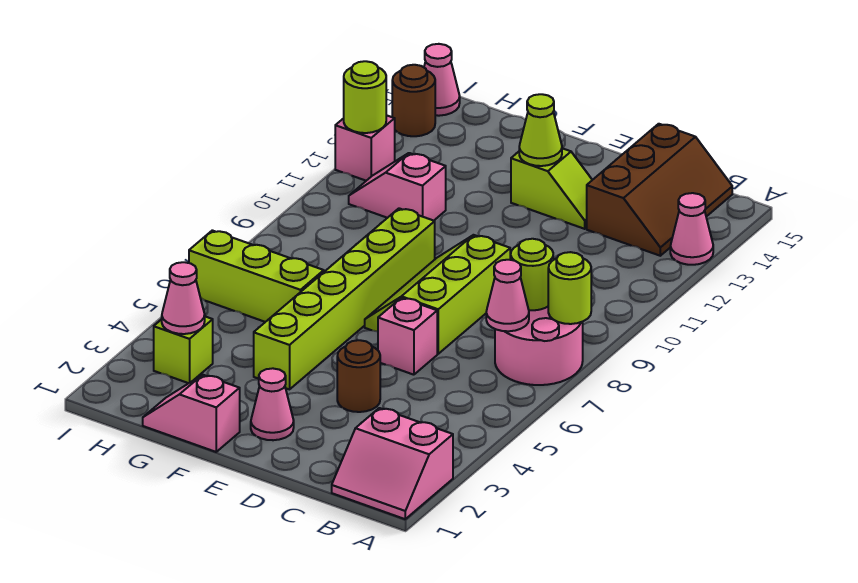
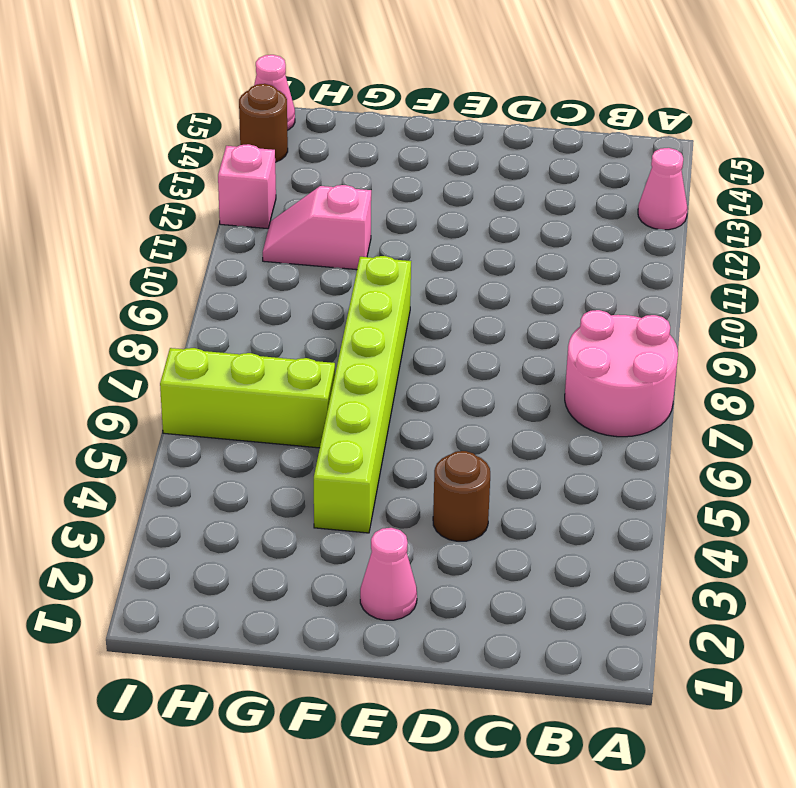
none -> pink slope A1:B2 level 1 top 2
none -> brown slope B13:C15 level 1 top C
none -> pink brick D6 level 1

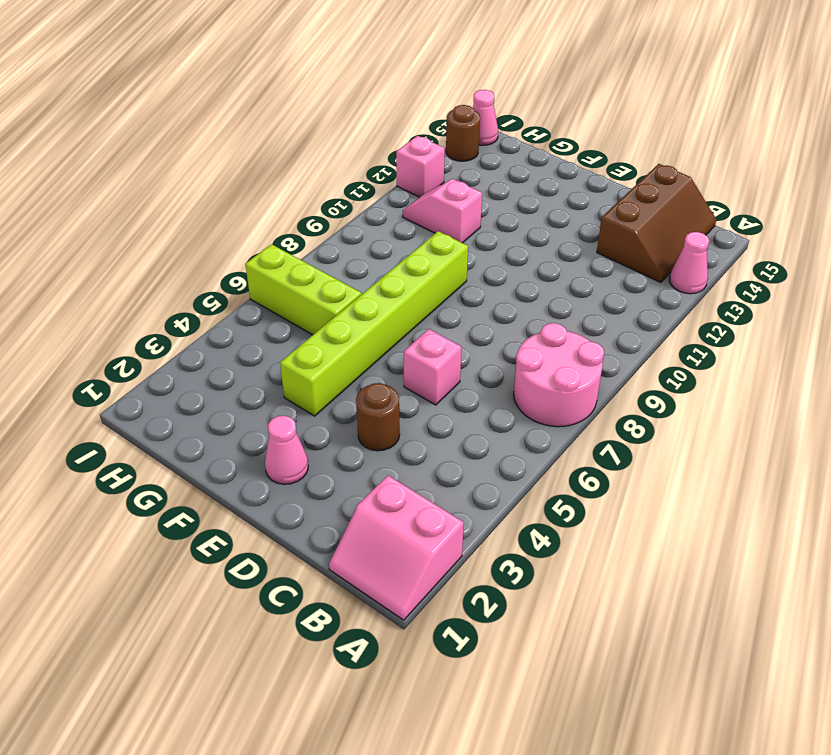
none -> lime slope D7:E9 level 1 top D
none -> lime slope D13:E13 level 1 top E
none -> pink slope F1:G1 level 1 top F

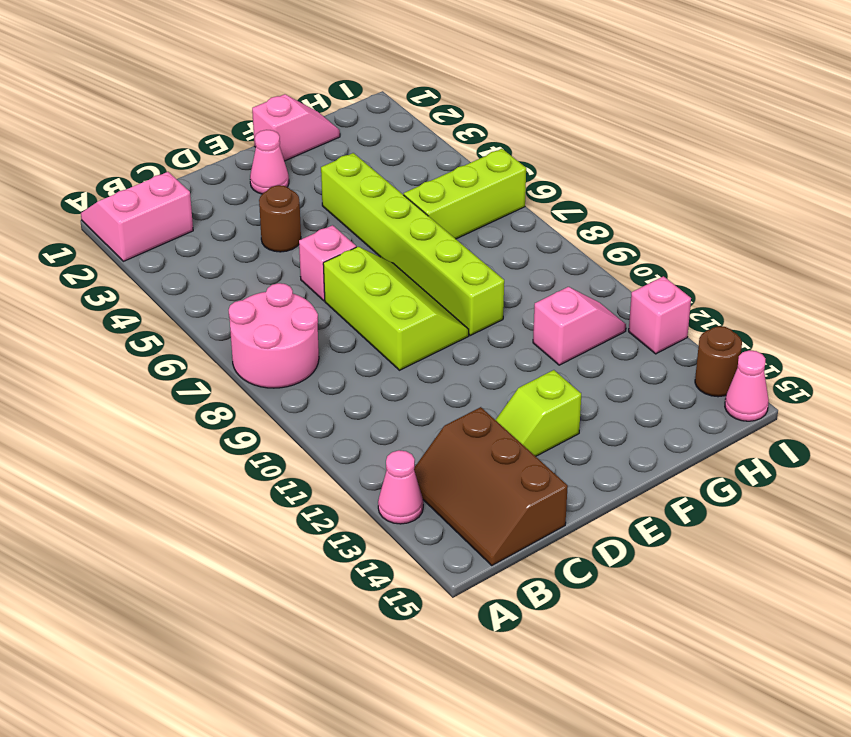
none -> lime brick H3 level 1
none -> lime round brick A8 level 2
none -> pink cone B7 level 2

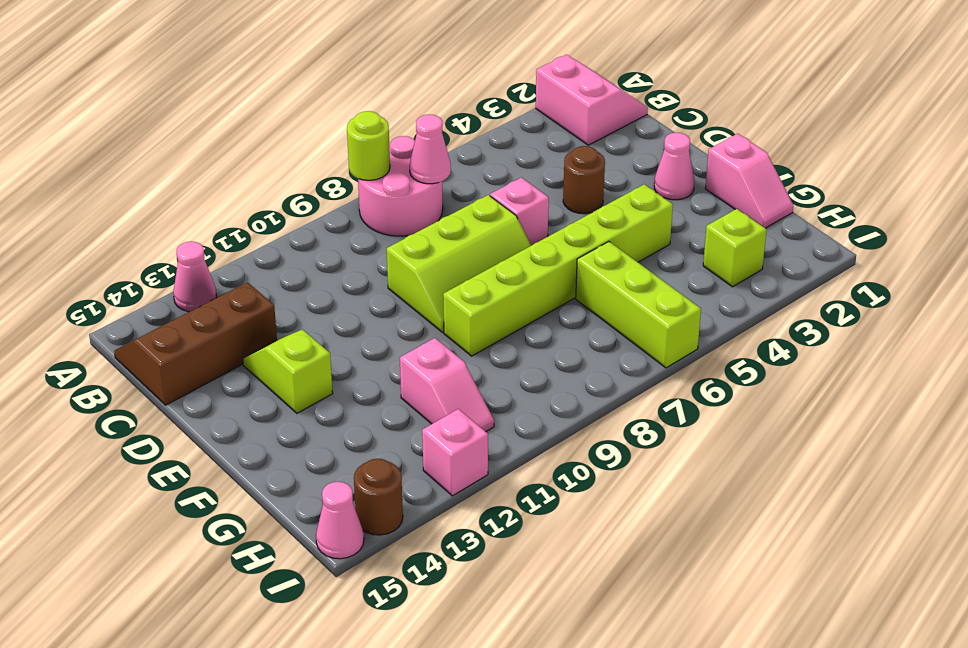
none -> lime round brick B8 level 2
none -> lime cone E13 level 2
none -> pink cone H3 level 2

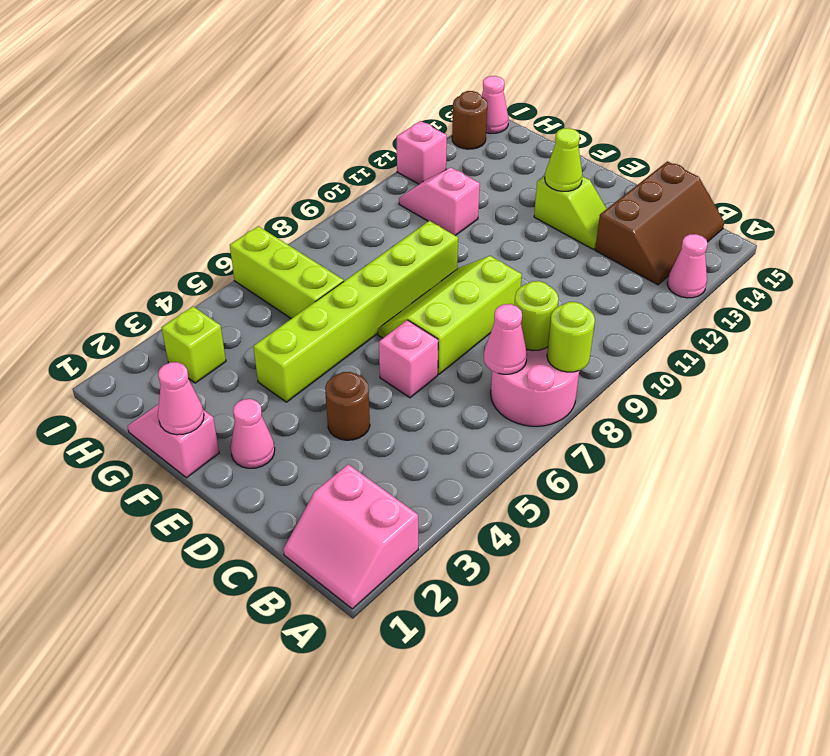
pink cone F1 level 2 -> pink cone H3 level 2
none -> lime round brick I12 level 2

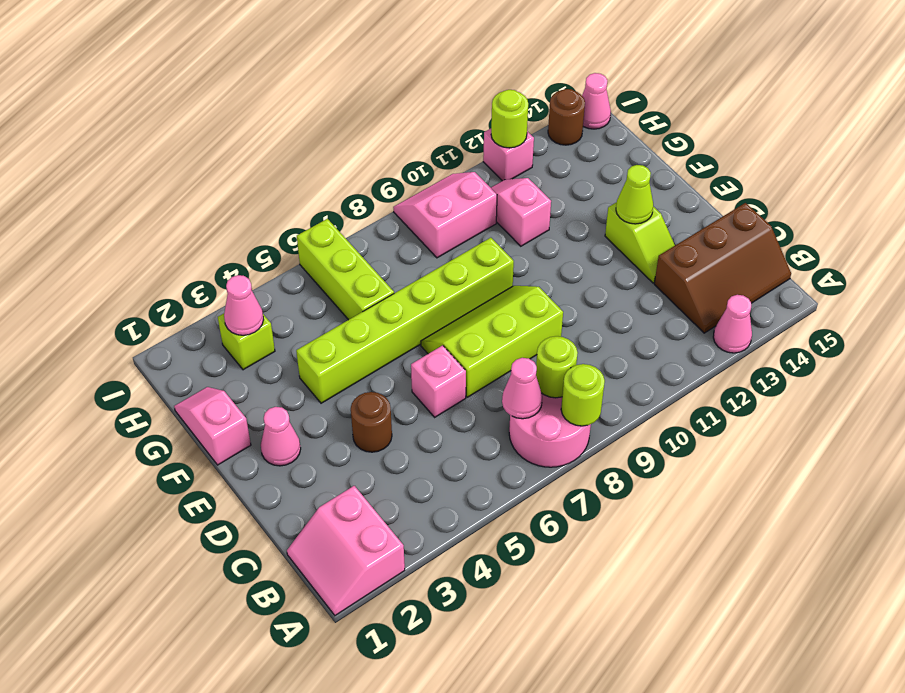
pink slope H9:I10 level 1 top H -> none

